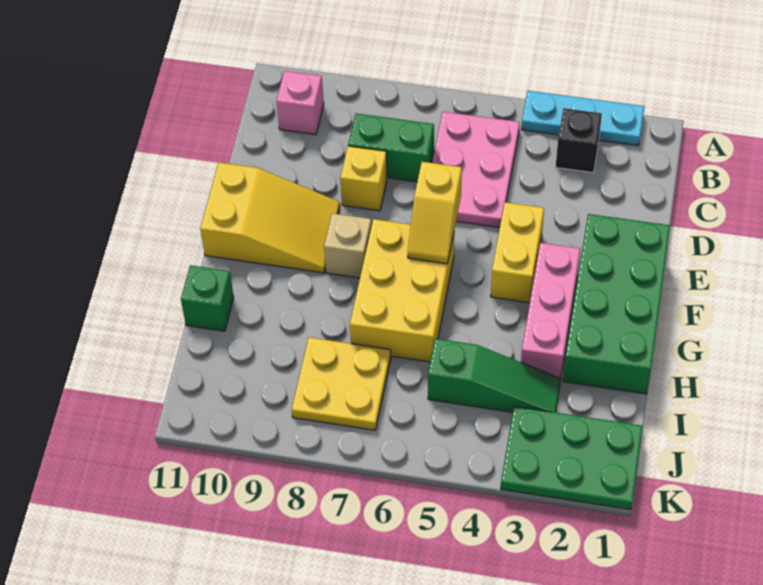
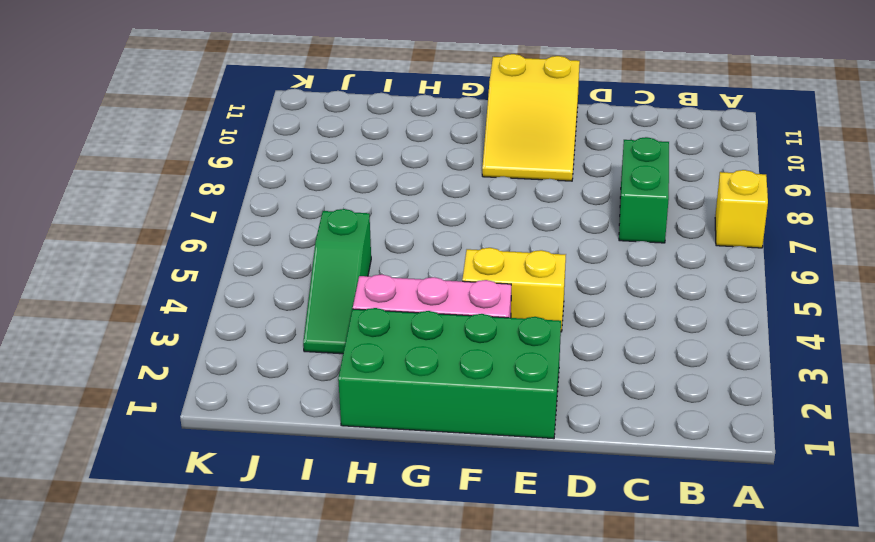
yellow brick A7 level 1 -> yellow brick D8 level 1
none -> cyan plate A2:A4 level 1
none -> black brick B3 level 1
none -> pink plate B5:D6 level 1

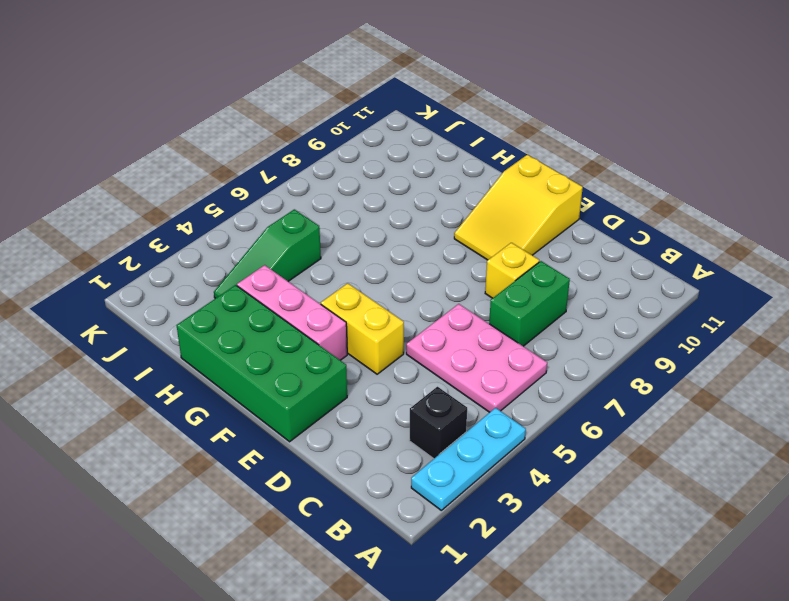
none -> pink brick B10 level 1
none -> yellow brick F6:H7 level 1
none -> tan brick F8 level 1

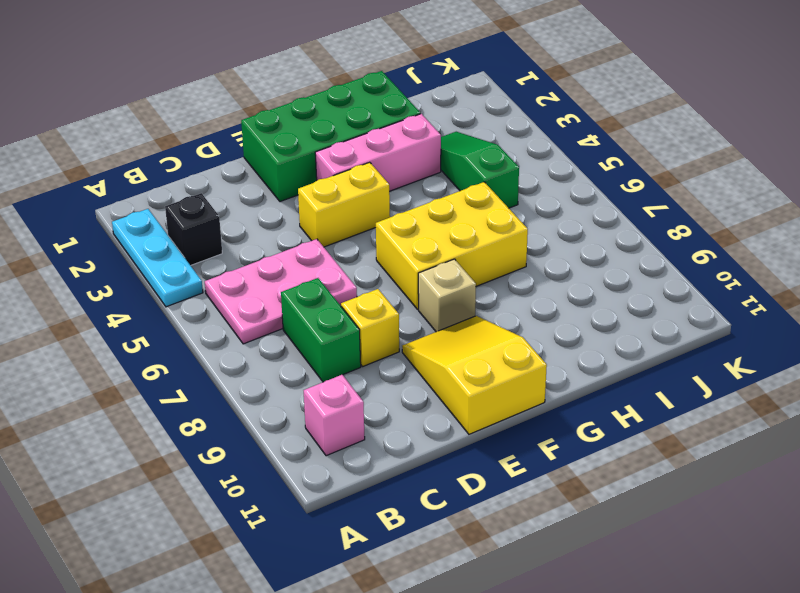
none -> green brick H11 level 1
none -> yellow plate I7:J8 level 1
none -> green plate J1:K3 level 1

